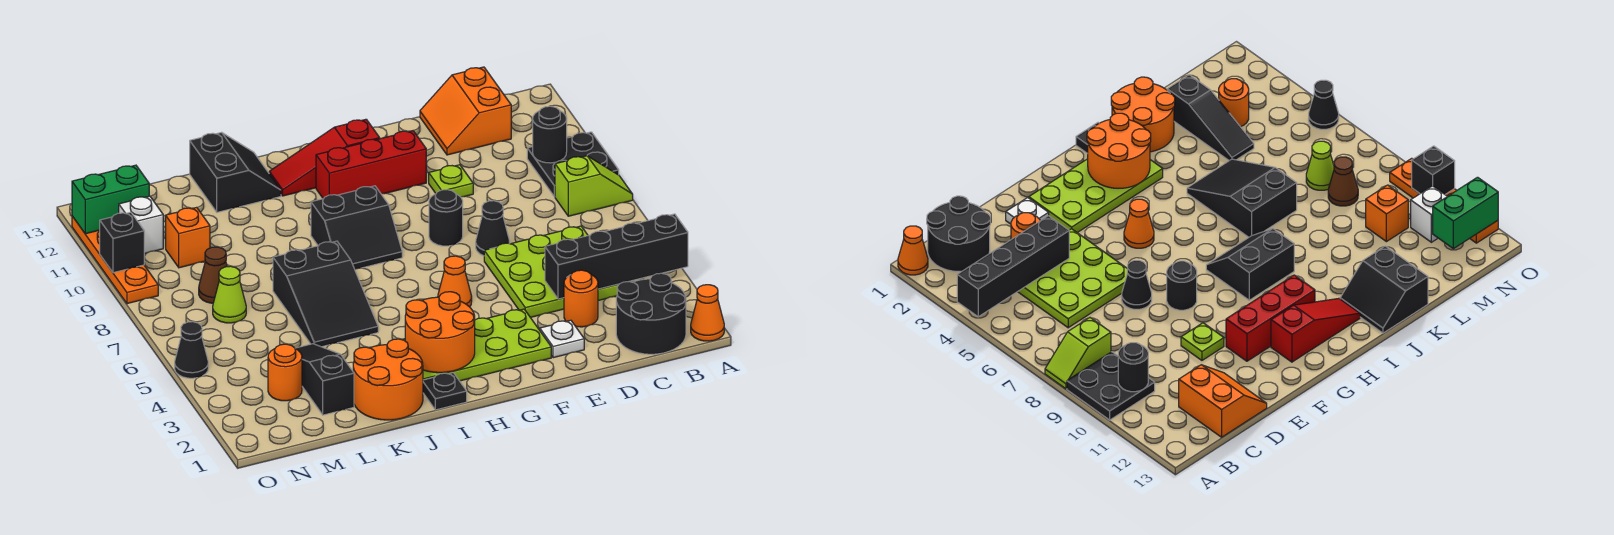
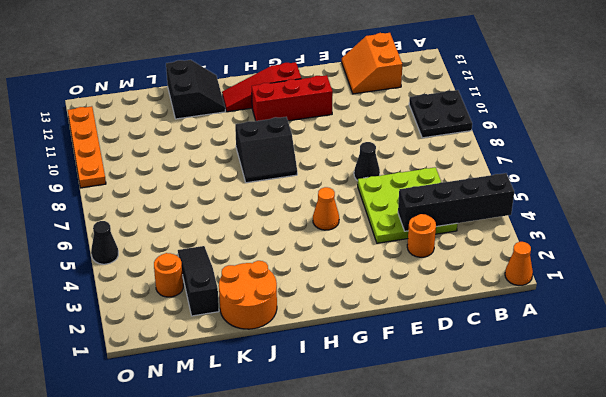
none -> lime slope A8:B8 level 1 top B
none -> black round brick B1:C2 level 1
none -> white plate E2 level 1
none -> lime plate E10 level 1

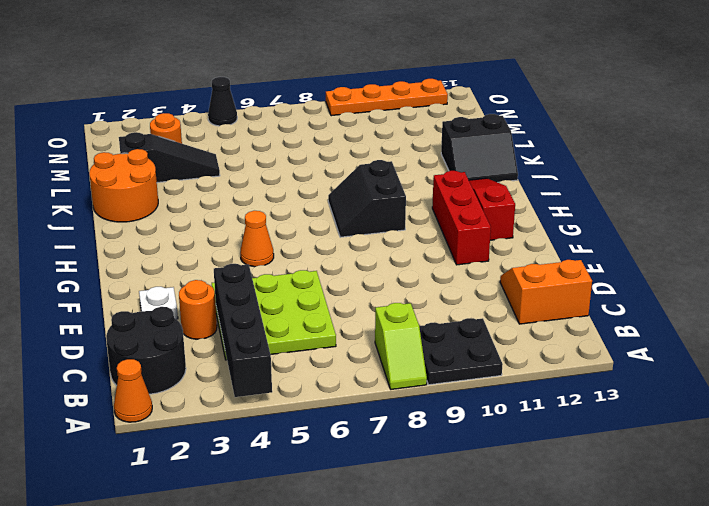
none -> black cone E7 level 1
none -> lime plate E10 level 1
none -> lime plate F2:I3 level 1
none -> black round brick F8 level 1

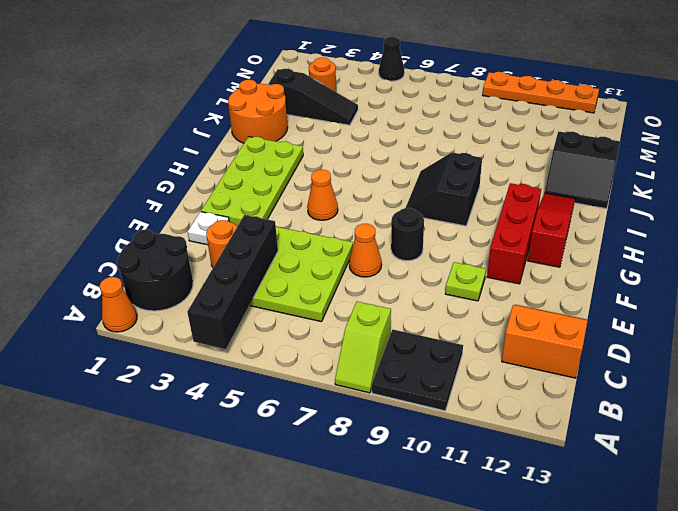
orange cone E7 level 1 -> black cone E7 level 1
none -> black plate I1 level 1
none -> black slope J5:K7 level 1 top 7
none -> lime cone M7 level 1
none -> brown cone M8 level 1

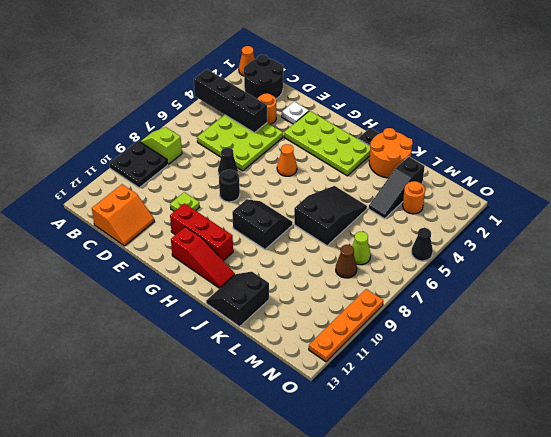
none -> orange brick M10 level 1
none -> white brick N11 level 1
none -> black round brick B10 level 2
none -> orange round brick H2:I3 level 2

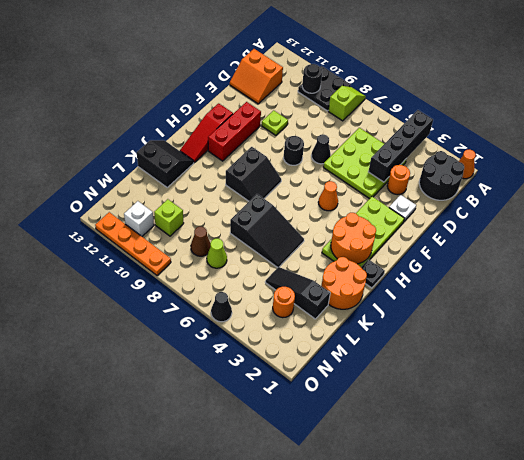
lime brick M10 level 1 -> orange brick M10 level 1
none -> green brick N12:O12 level 2
none -> black brick O10 level 2

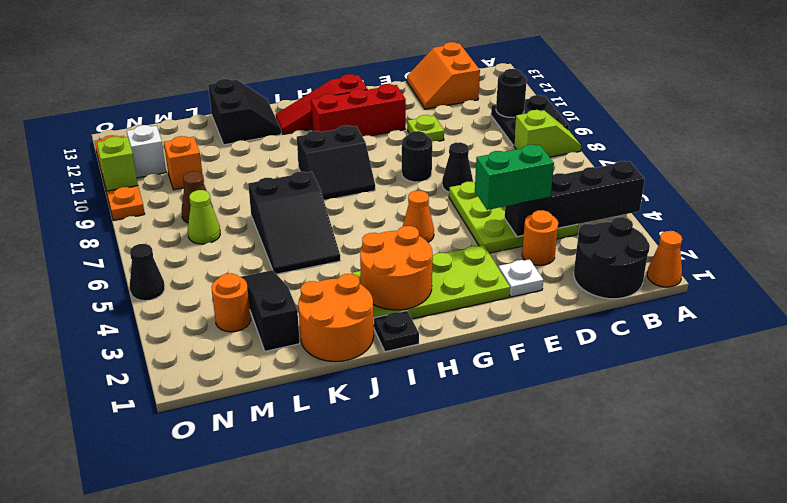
green brick D4:E4 level 3 -> green brick N12:O12 level 2
lime brick O10 level 2 -> black brick O10 level 2

